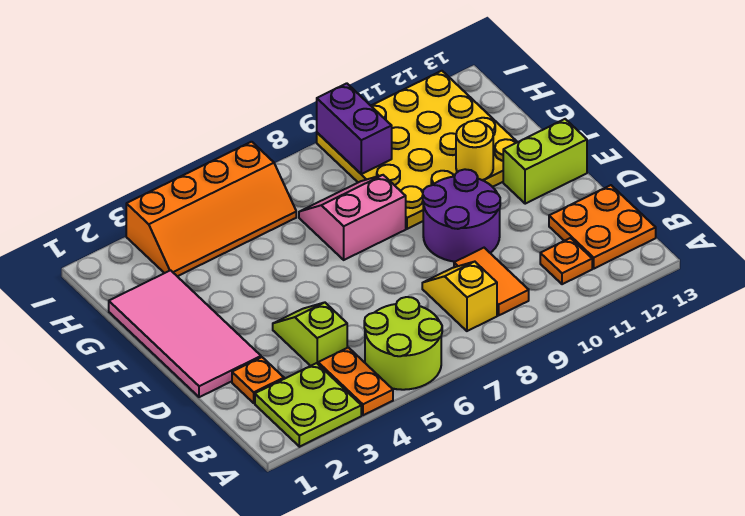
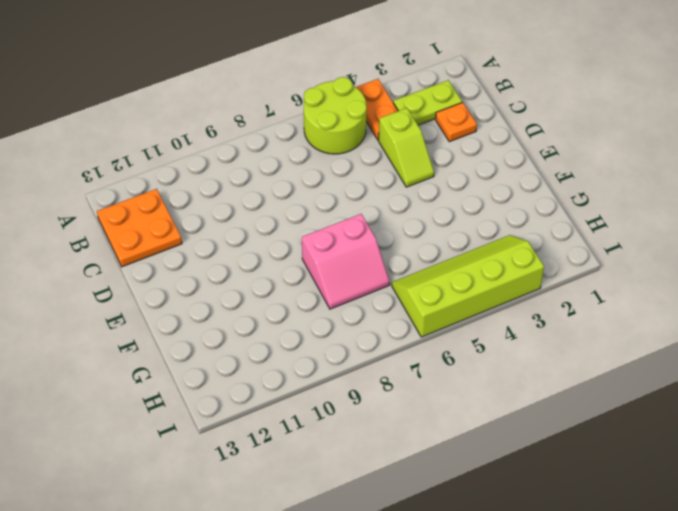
lime plate B2:B3 level 1 -> lime plate A2:B3 level 1
lime slope H3:I6 level 1 top I -> orange slope H3:I6 level 1 top I
none -> yellow slope B8:C8 level 1 top B
none -> orange tile B9:C9 level 1
none -> orange plate B11 level 1

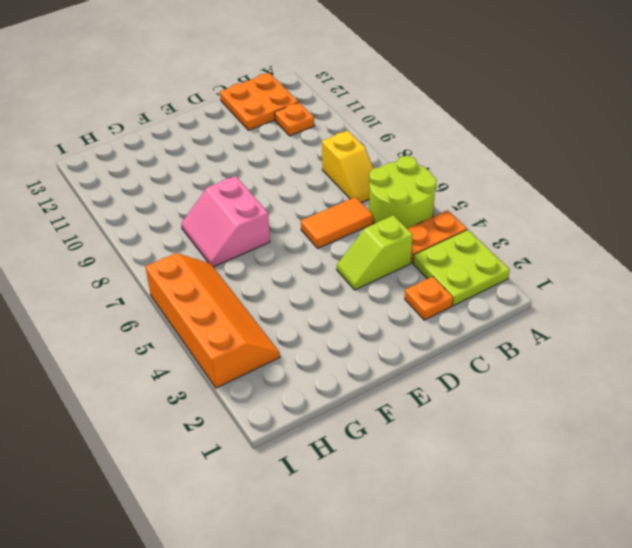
yellow slope B7:B8 level 1 top 8 -> yellow slope B8:C8 level 1 top B
orange tile C6:D6 level 1 -> orange tile B9:C9 level 1
none -> pink tile D1:G2 level 1
none -> purple round brick D9:E10 level 1
none -> lime brick E12:E13 level 1

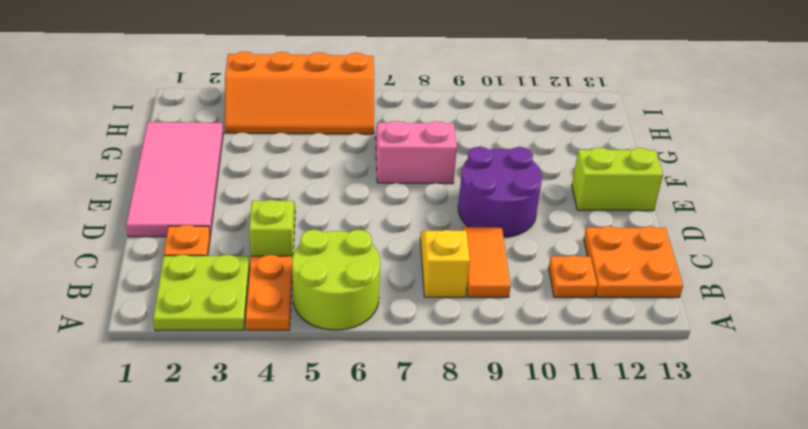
none -> yellow plate F9:I12 level 1
none -> yellow round brick F11 level 2
none -> purple brick H9:I9 level 2

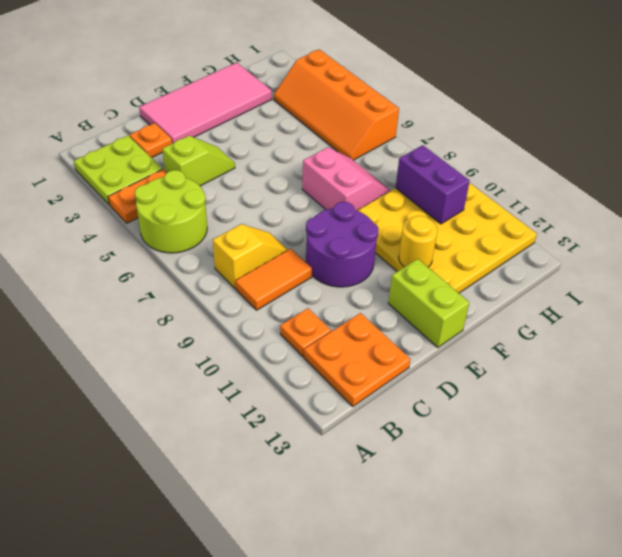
purple brick H9:H10 level 2 -> purple brick H9:I9 level 2

